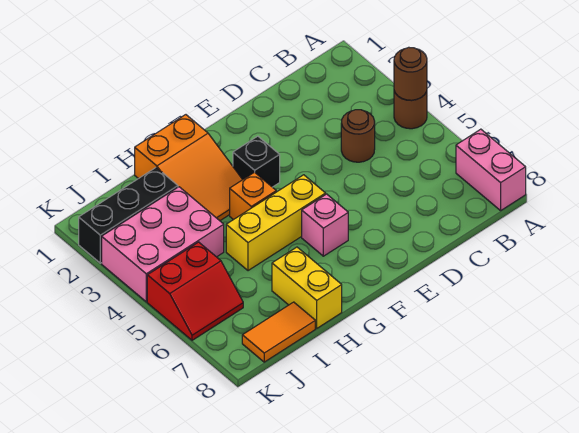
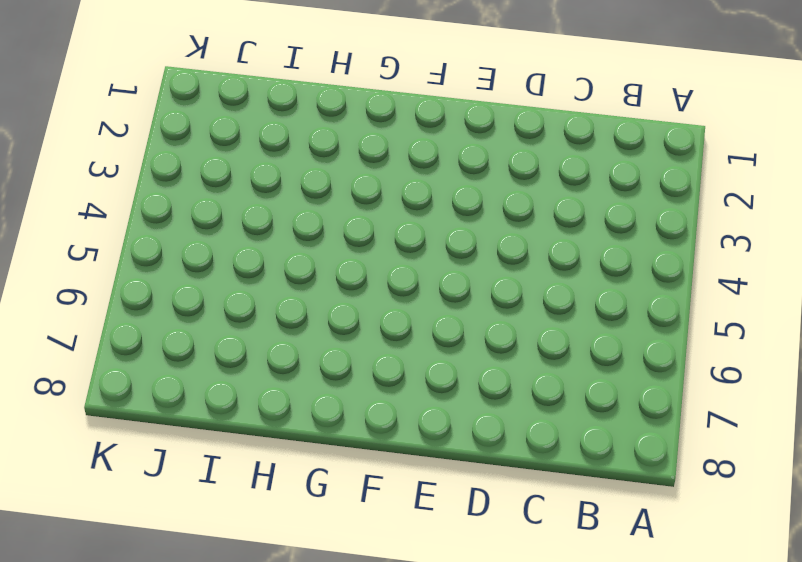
none -> brown round brick A4 level 1
none -> pink brick A7:A8 level 1
none -> brown round brick C4 level 1

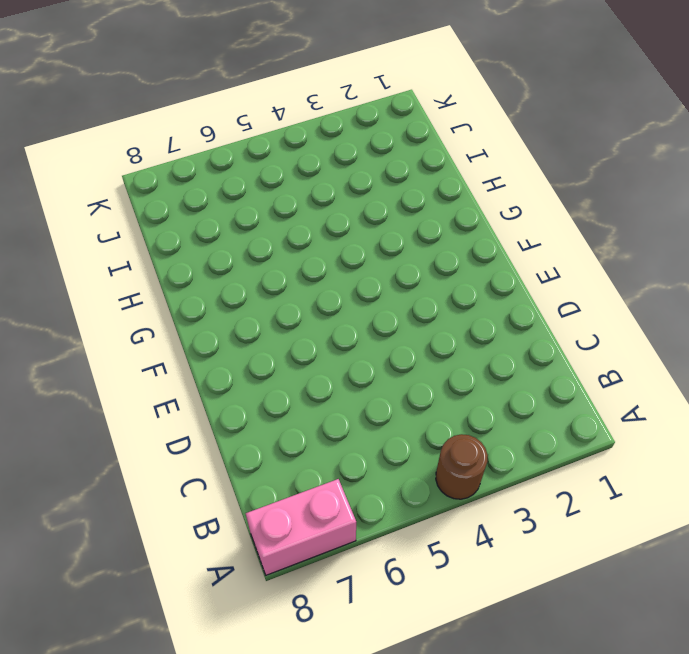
none -> brown round brick C4 level 1
none -> black brick F3 level 1
none -> yellow brick F5:H5 level 1

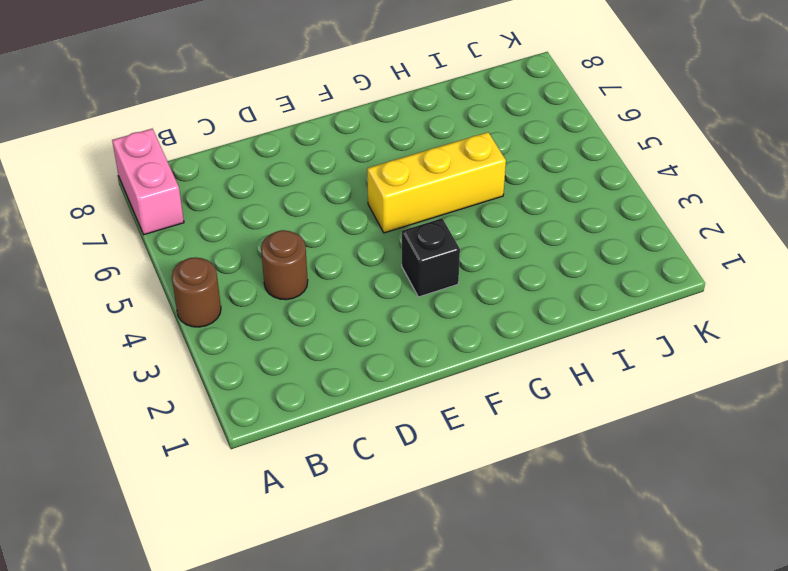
none -> pink brick F6 level 1
none -> orange slope G1:H3 level 1 top 1
none -> orange brick G4 level 1

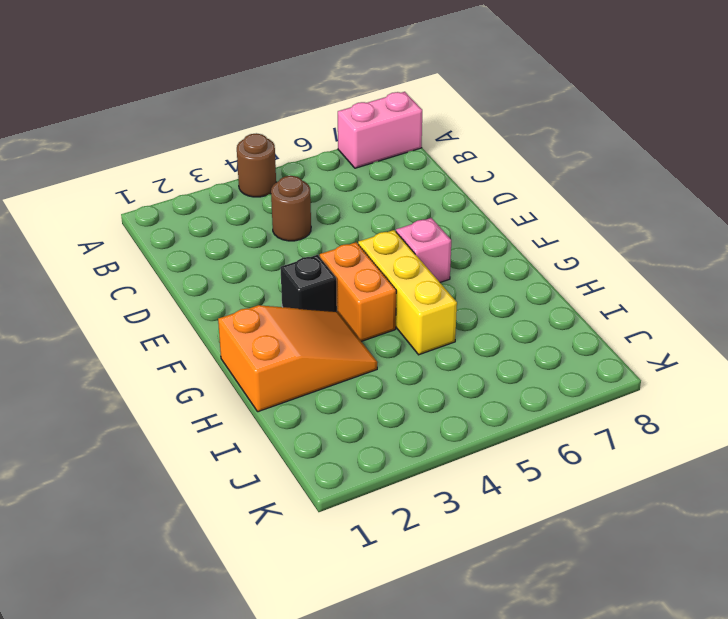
orange brick F4:G4 level 1 -> orange brick G4 level 1
none -> yellow brick H7:H8 level 1
none -> black brick I2:K2 level 1
none -> pink brick I3:K4 level 1

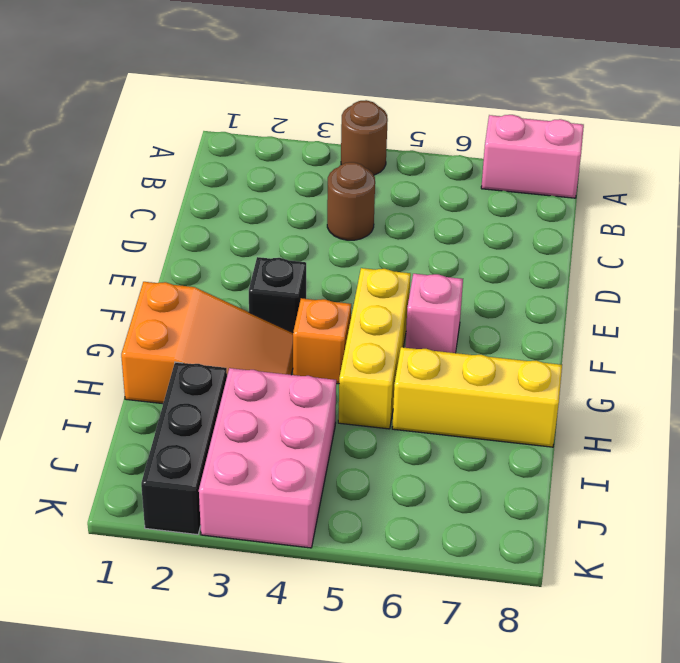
yellow brick H6:H8 level 1 -> yellow brick H7:H8 level 1
none -> orange tile I8:J8 level 1
none -> red slope J5:K6 level 1 top 5
none -> brown round brick A4 level 2

